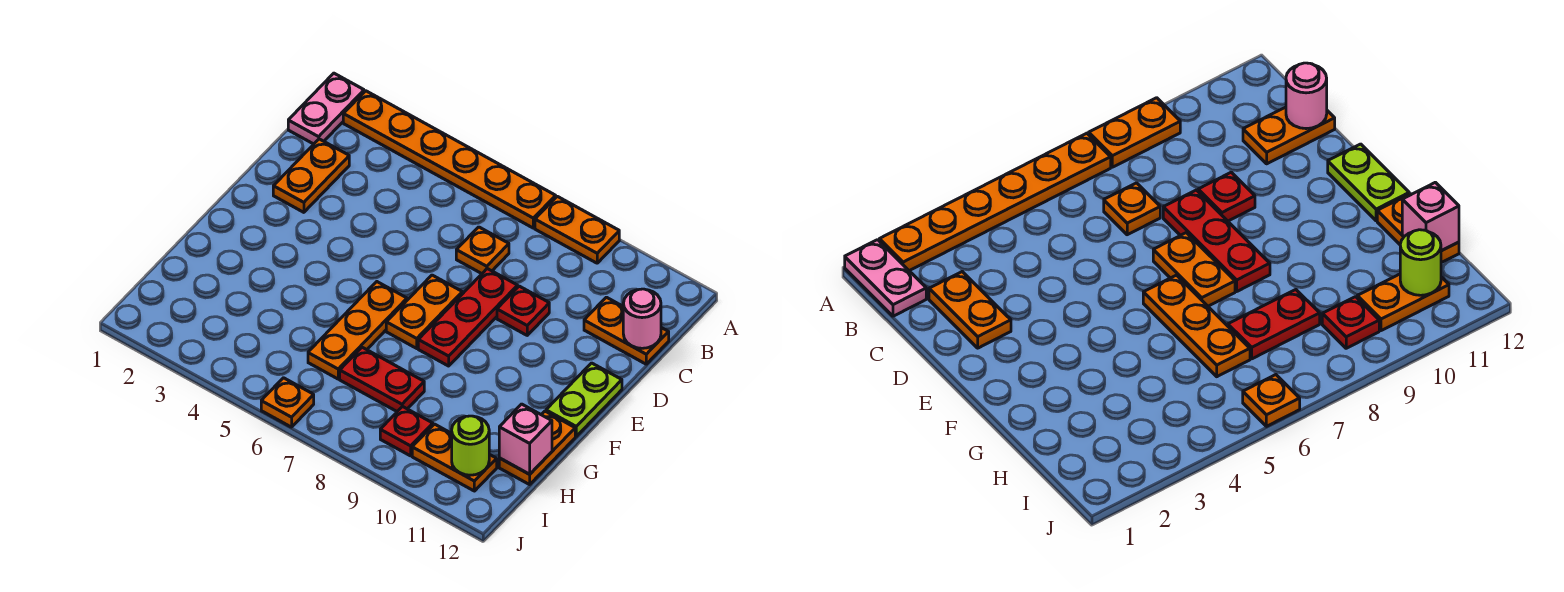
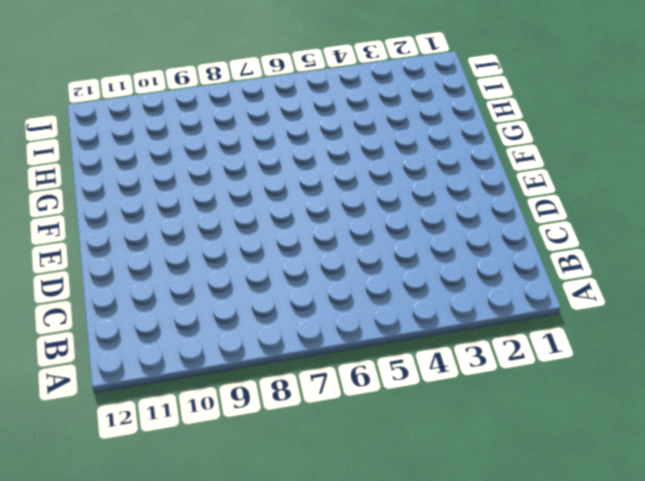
none -> pink plate A1:B1 level 1
none -> orange plate A2:A7 level 1
none -> orange plate A8:A9 level 1

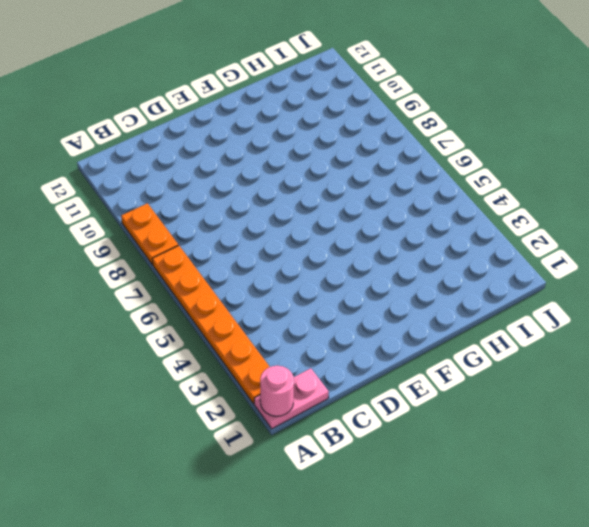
pink round brick A1 level 2 -> pink round brick C12 level 2
none -> orange plate C2:D2 level 1
none -> orange plate C7 level 1
none -> orange plate C11:C12 level 1

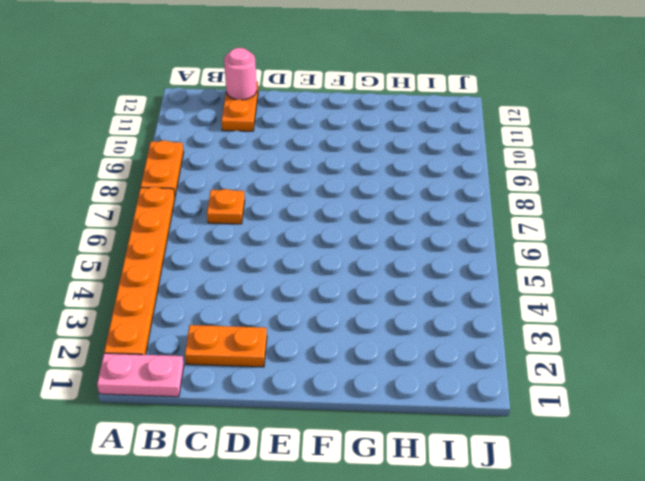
none -> red plate D8:F8 level 1
none -> red plate D9 level 1
none -> orange plate E7:F7 level 1

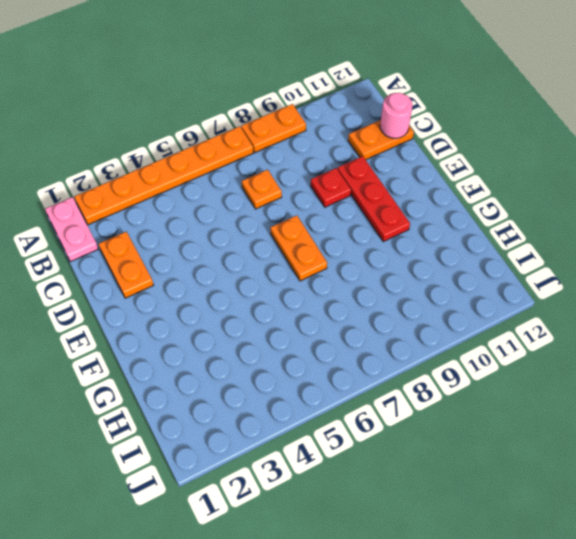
red plate D10:F10 level 1 -> red plate D8:F8 level 1
none -> lime plate E12:F12 level 1
none -> orange plate F6:H6 level 1
none -> orange plate G12:H12 level 1

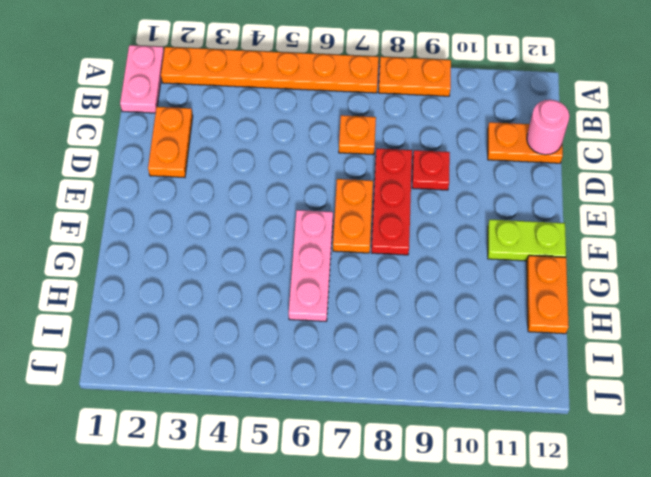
pink plate F6:H6 level 1 -> orange plate F6:H6 level 1
lime plate F11:F12 level 1 -> lime plate E12:F12 level 1
none -> red plate H7:H8 level 1
none -> red plate I9 level 1
none -> orange plate I10:I11 level 1

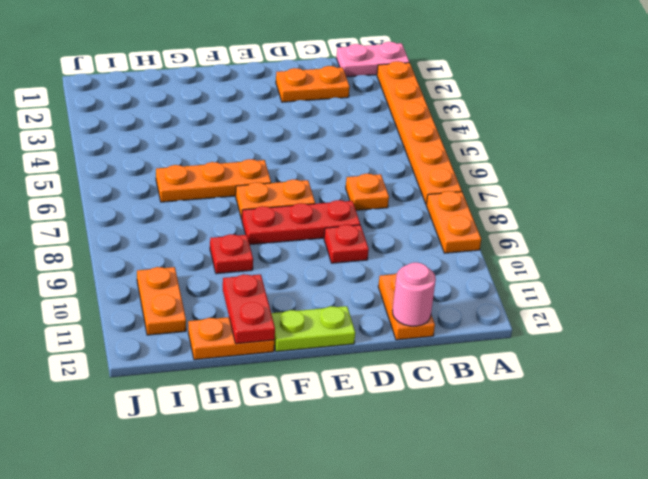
red plate G9 level 1 -> red plate I9 level 1
red plate G11:G12 level 2 -> red plate H7:H8 level 1
none -> orange plate J6 level 1
none -> pink brick H12 level 2
none -> lime round brick I11 level 2

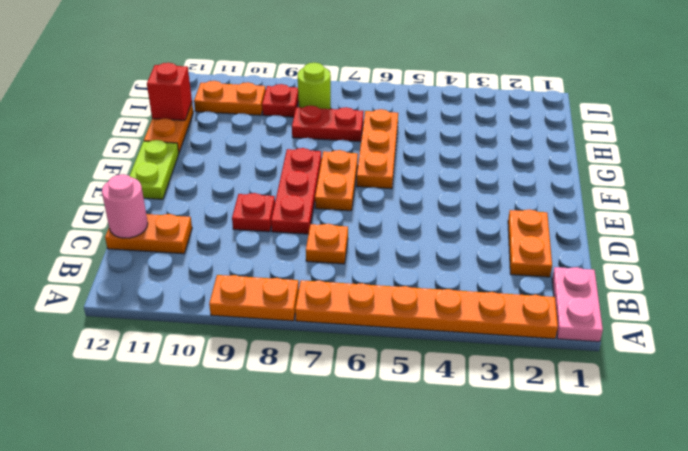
red brick H12 level 2 -> pink brick H12 level 2
lime round brick I8 level 1 -> lime round brick I11 level 2
none -> orange plate J6 level 1

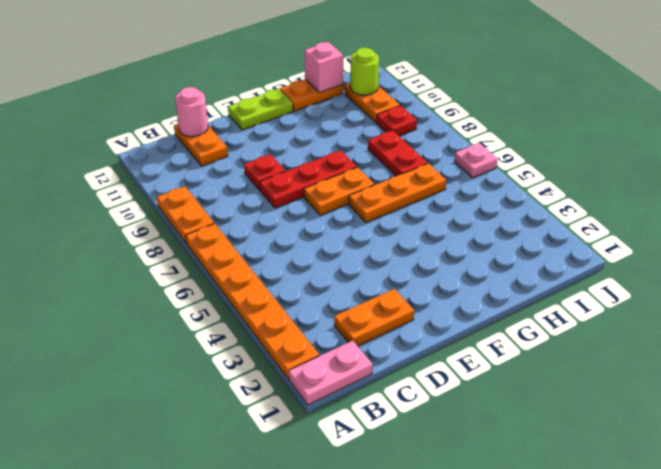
pink plate J6 level 1 -> orange plate J6 level 1
none -> orange plate C7 level 1

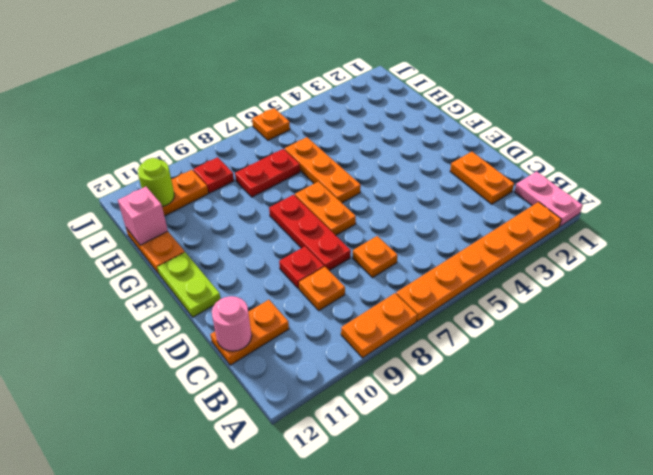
orange plate C9 level 1 -> none

